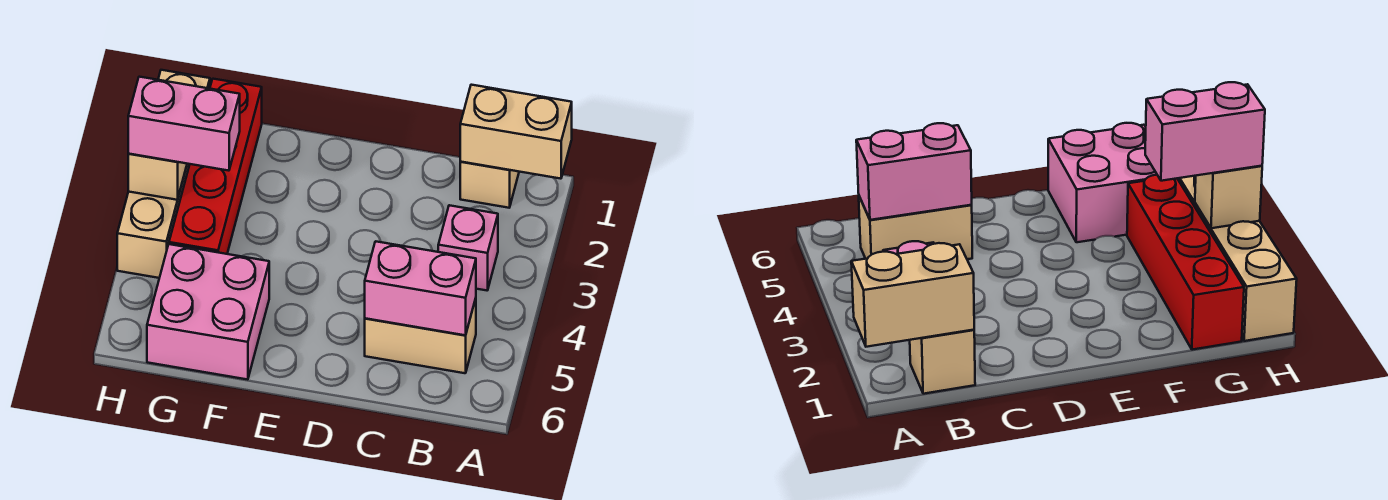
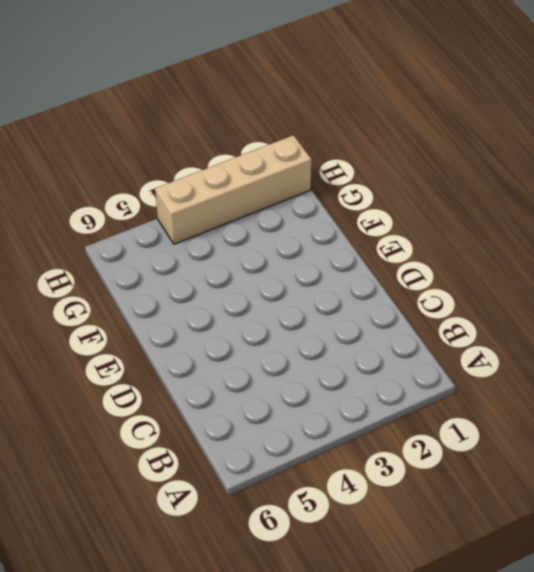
none -> tan brick B1 level 1
none -> pink brick B3 level 1

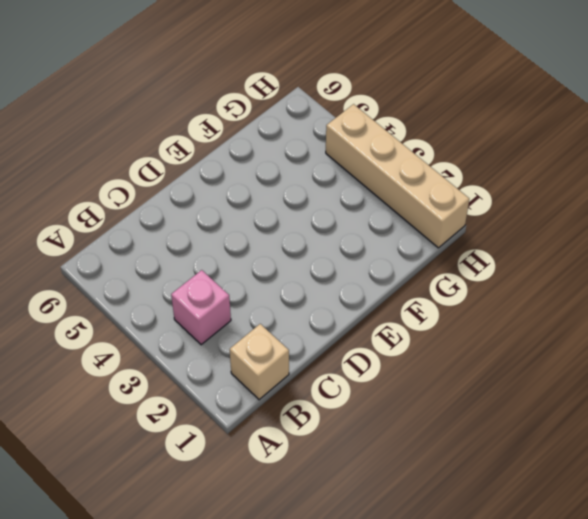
none -> tan brick B5:C5 level 1
none -> pink brick F5:G6 level 1

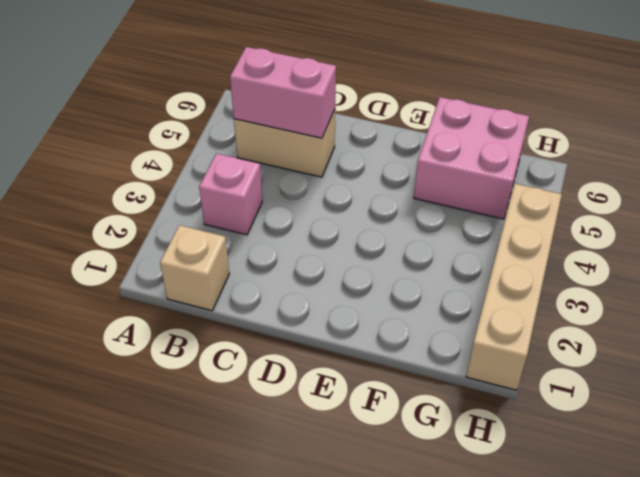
none -> red brick G1:G4 level 1
none -> tan brick A1:B1 level 2

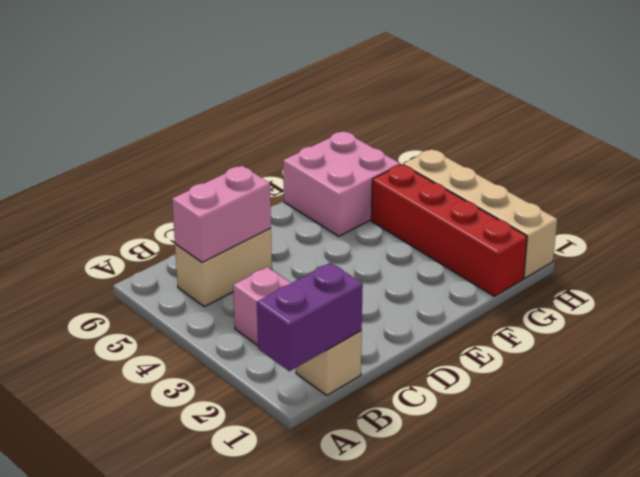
purple brick A1:B1 level 2 -> tan brick A1:B1 level 2
none -> tan brick H3 level 2
none -> pink brick G3:H3 level 3

